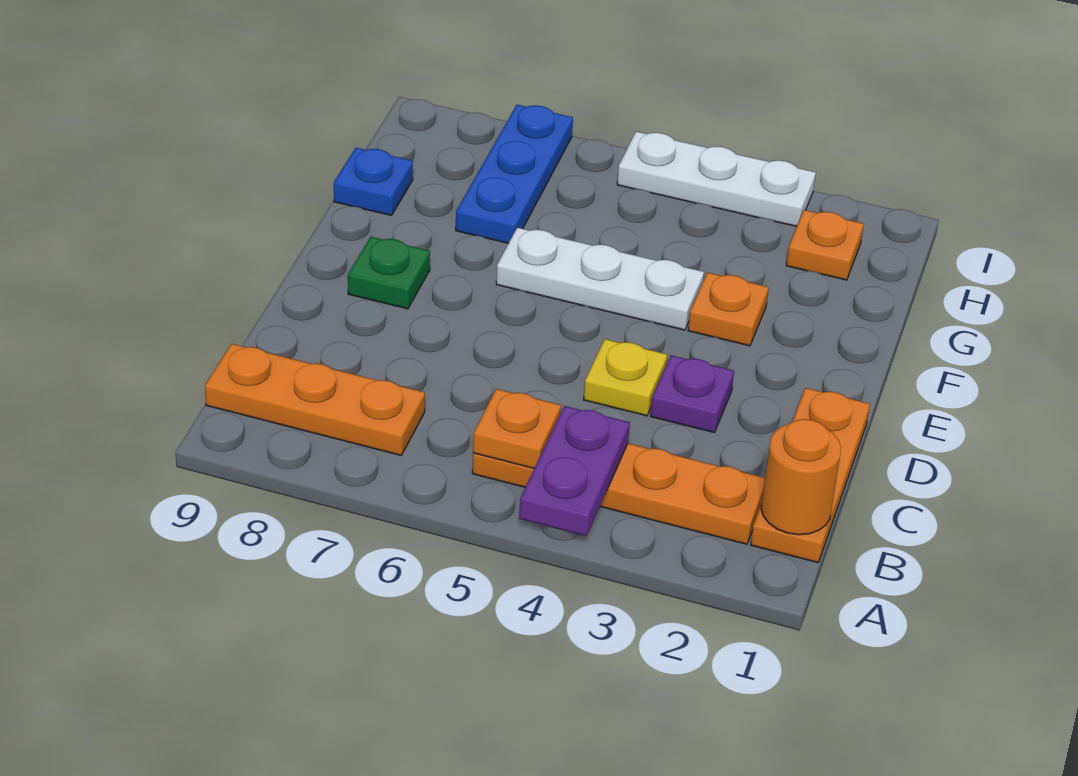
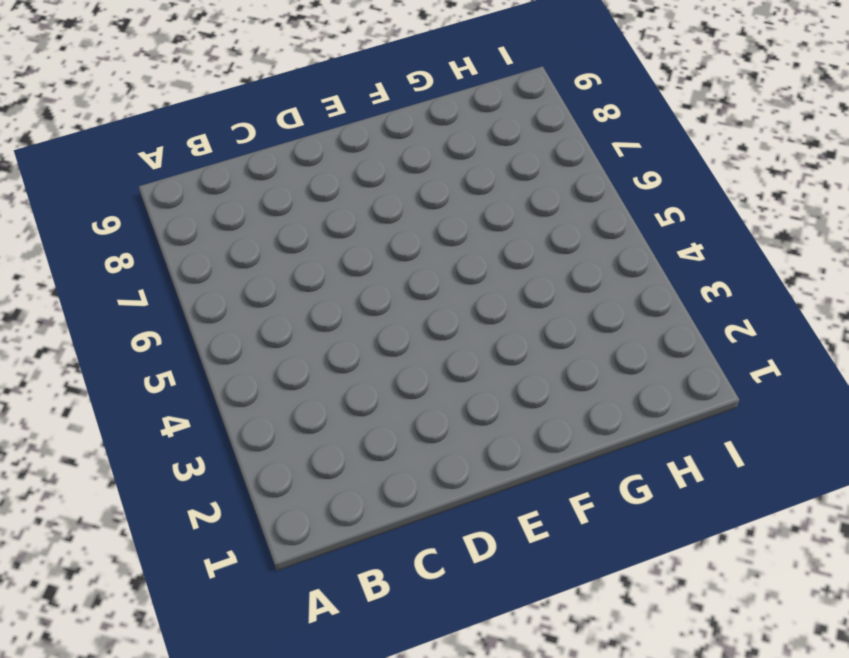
none -> orange plate B1:D1 level 1
none -> orange plate B2:B5 level 1
none -> orange plate B7:B9 level 1

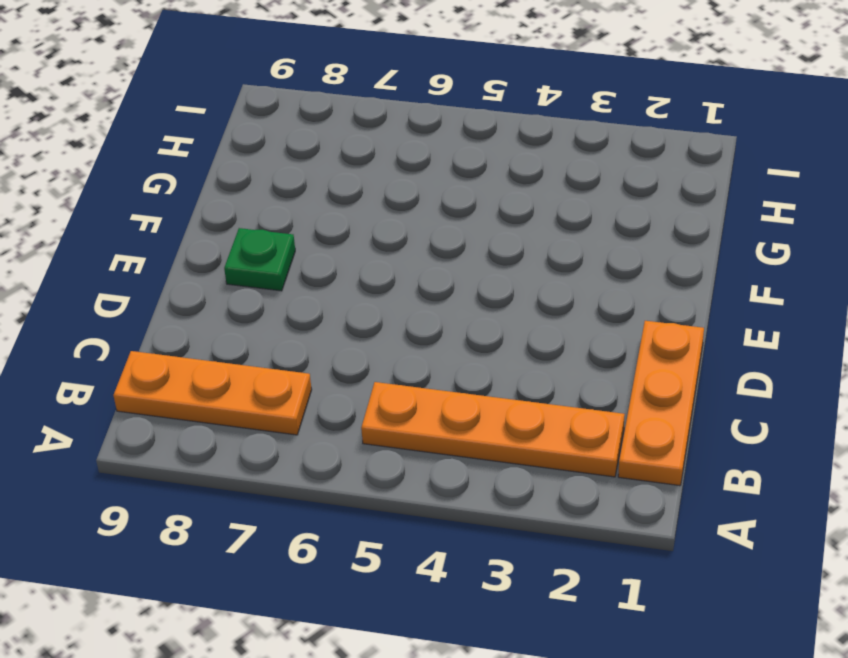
none -> purple plate D3 level 1
none -> yellow plate D4 level 1
none -> orange plate F3 level 1

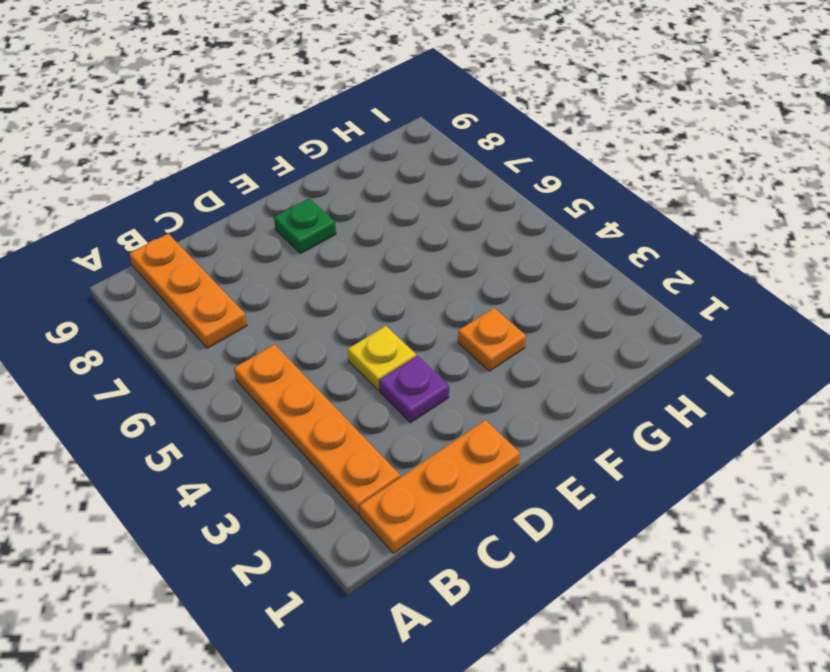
none -> white plate F4:F6 level 1
none -> blue plate G7:I7 level 1
none -> blue plate G9 level 1

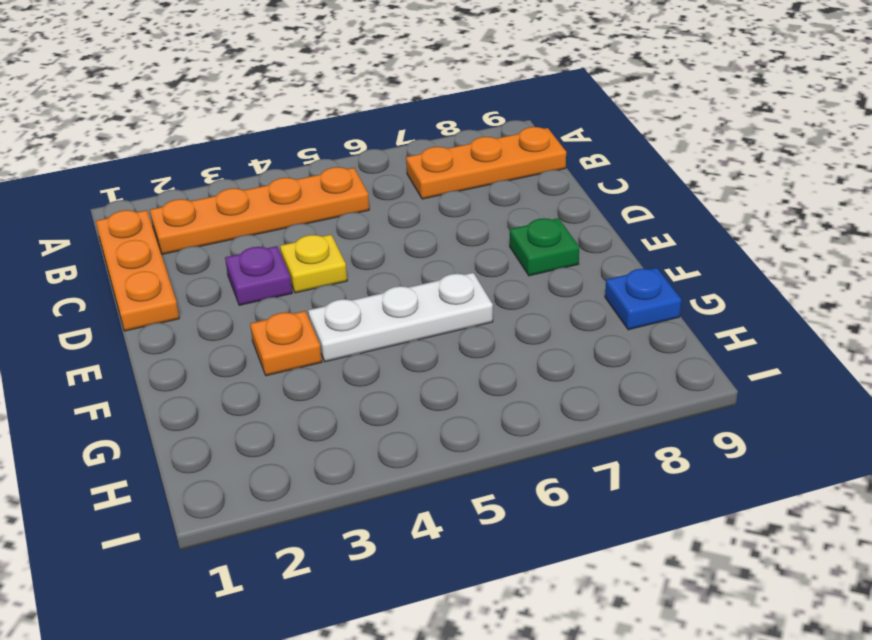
none -> blue plate G7:I7 level 1
none -> orange plate H2 level 1
none -> white plate I3:I5 level 1

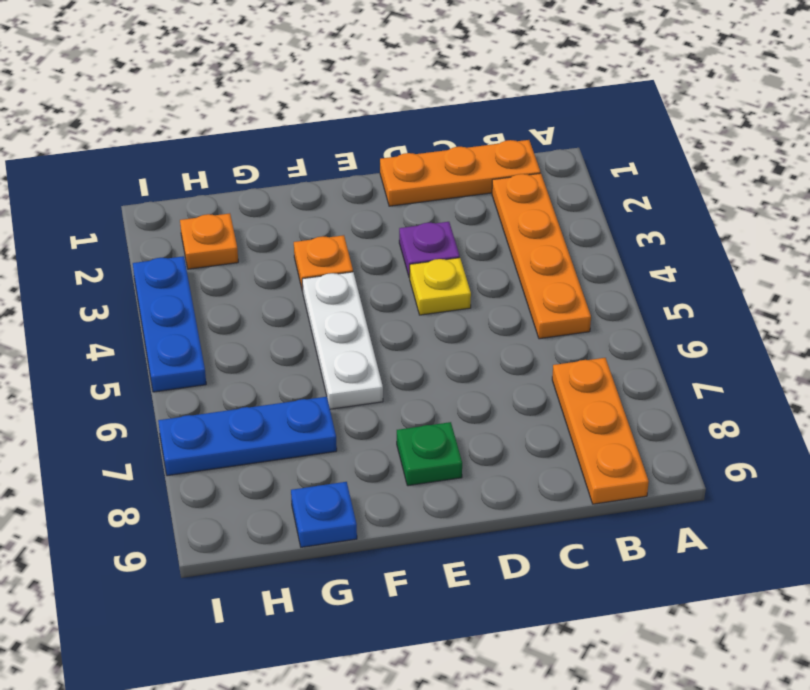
blue plate I3:I5 level 1 -> white plate I3:I5 level 1
none -> purple plate A4:B4 level 2
none -> orange round brick B1 level 2
none -> orange plate B5 level 2

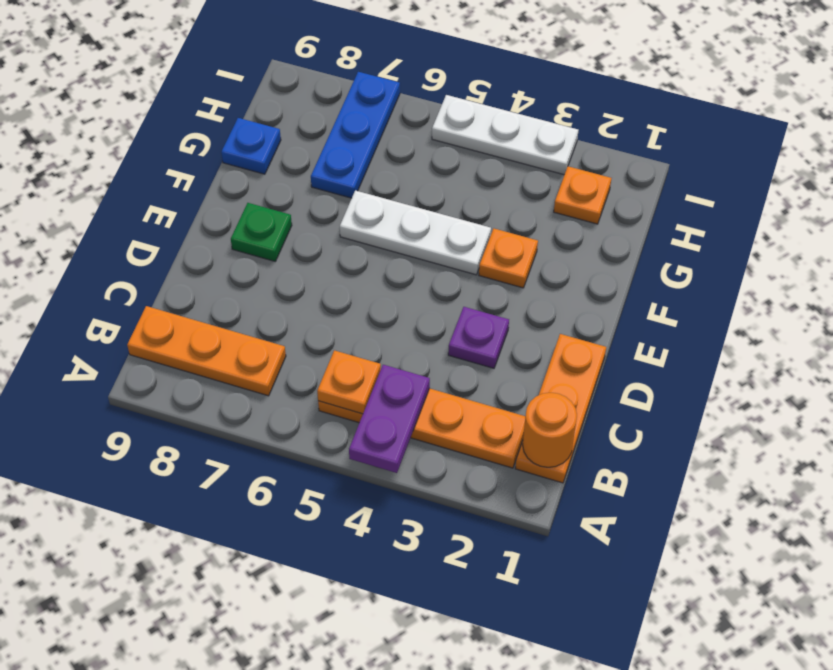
none -> yellow plate D4 level 1

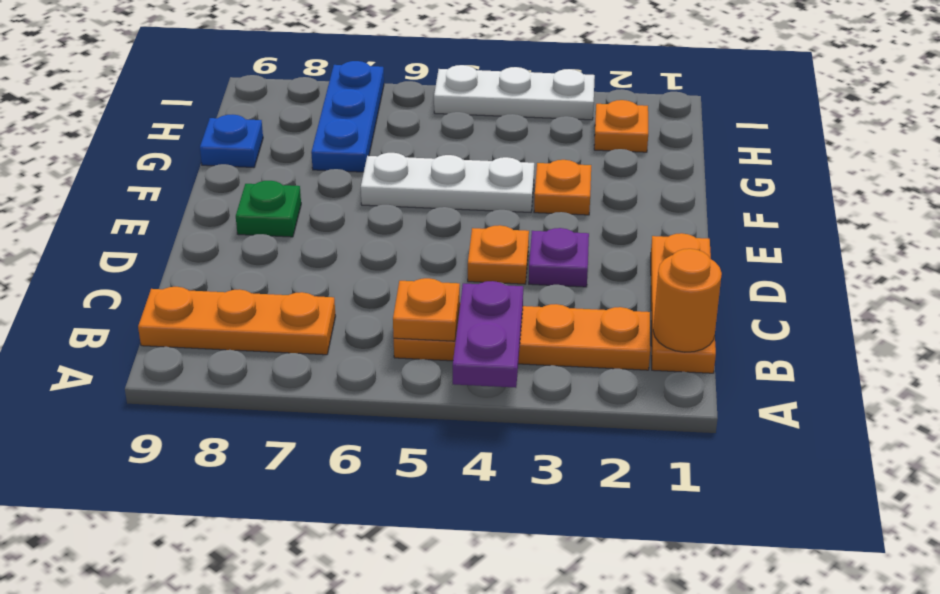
orange plate D4 level 1 -> yellow plate D4 level 1

